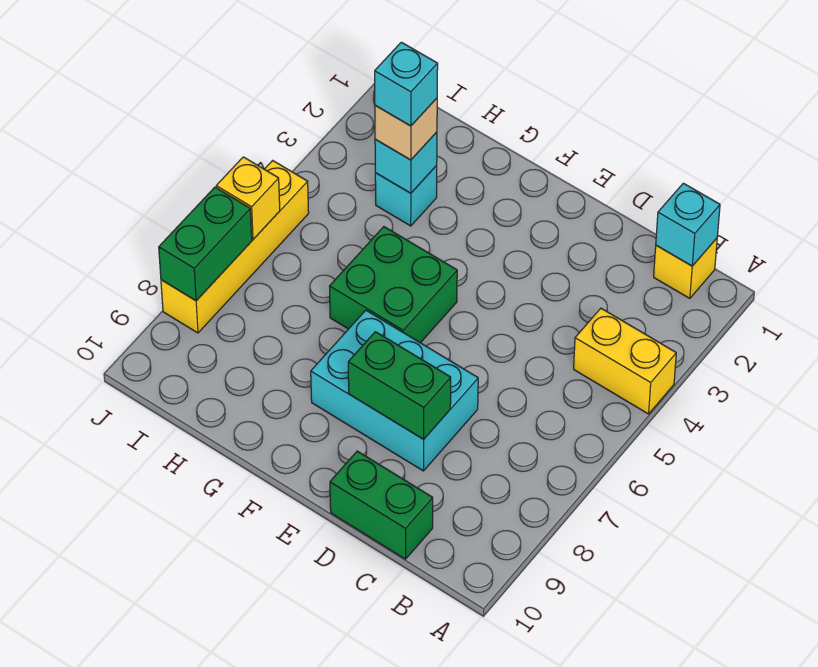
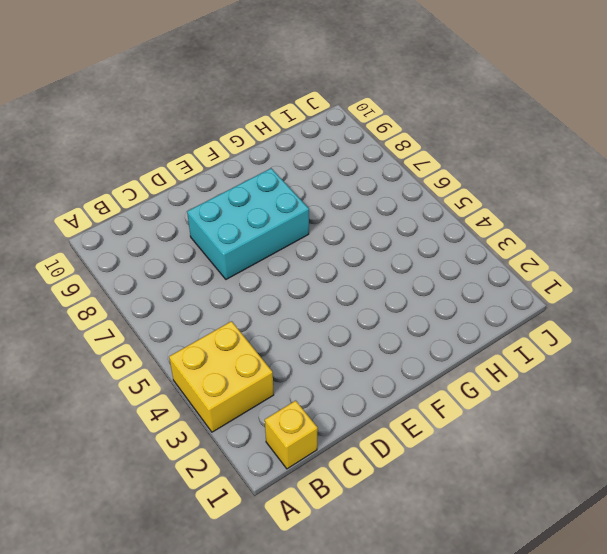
yellow brick A3:B4 level 1 -> yellow brick A4:B4 level 1
none -> green brick C10:D10 level 1
none -> green brick F5:G6 level 1
none -> cyan brick H3 level 1

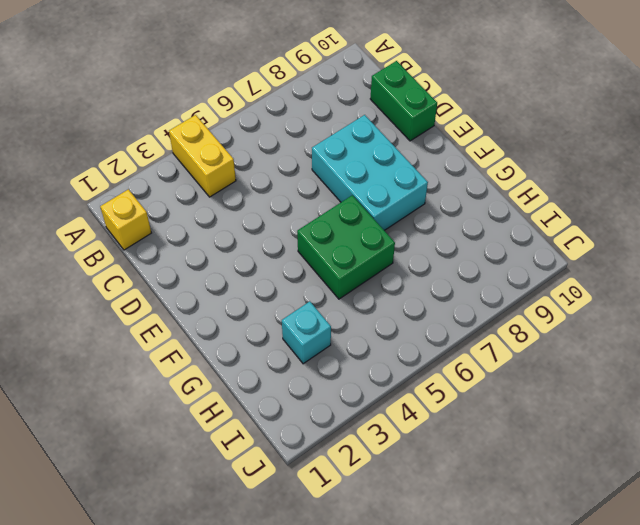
none -> yellow brick J5:J8 level 1
none -> cyan brick B1 level 2
none -> green brick D8:E8 level 2

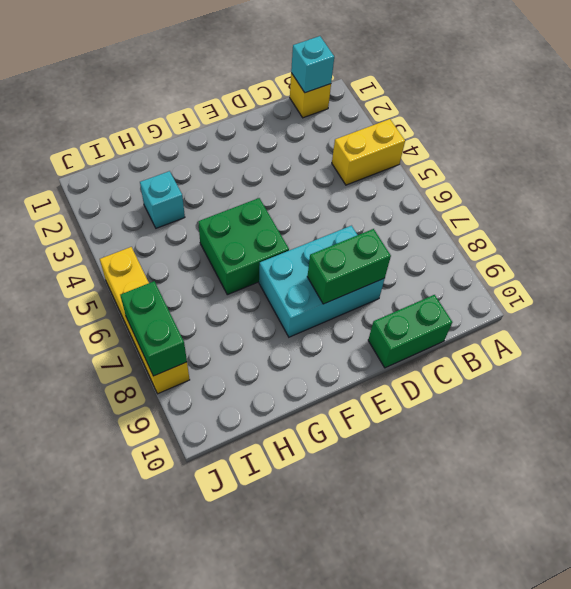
none -> cyan brick H3 level 2
none -> yellow brick J6 level 2
none -> tan brick H3 level 3

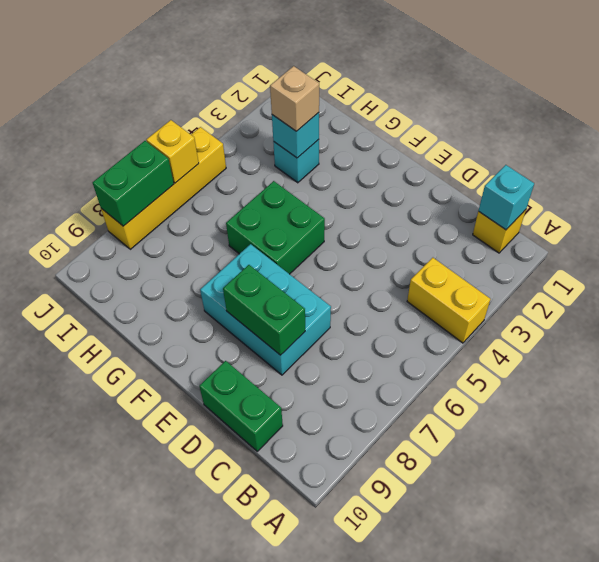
none -> cyan brick H3 level 4

